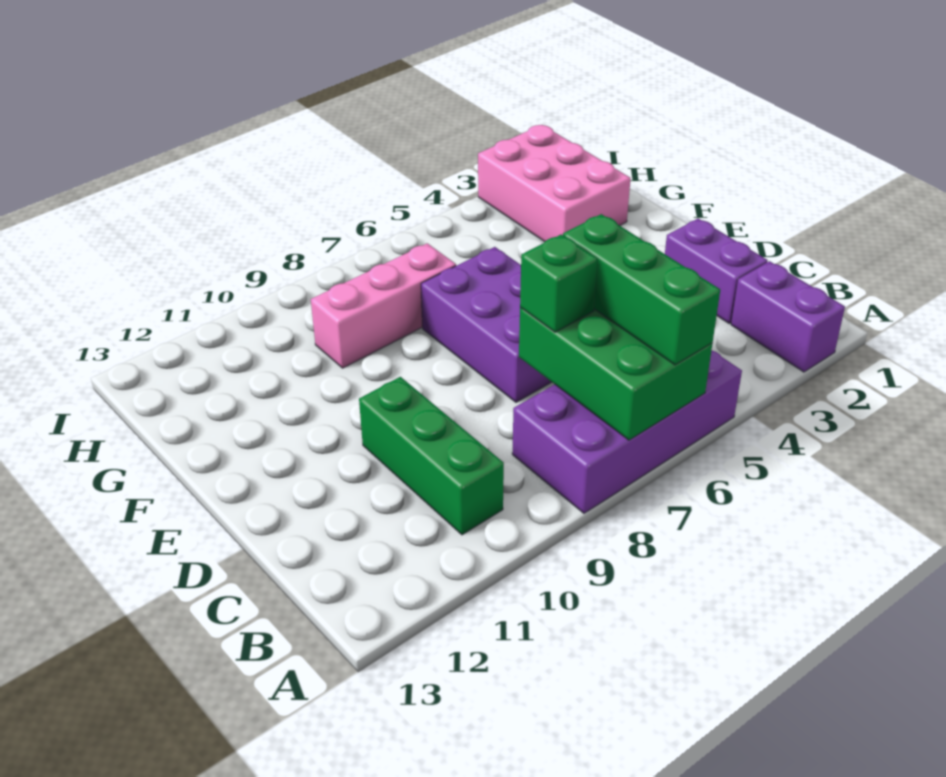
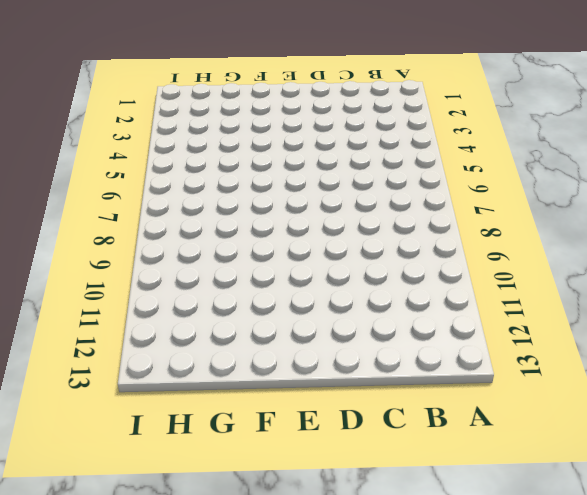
none -> purple brick A2:B2 level 1
none -> purple brick A5:B8 level 1

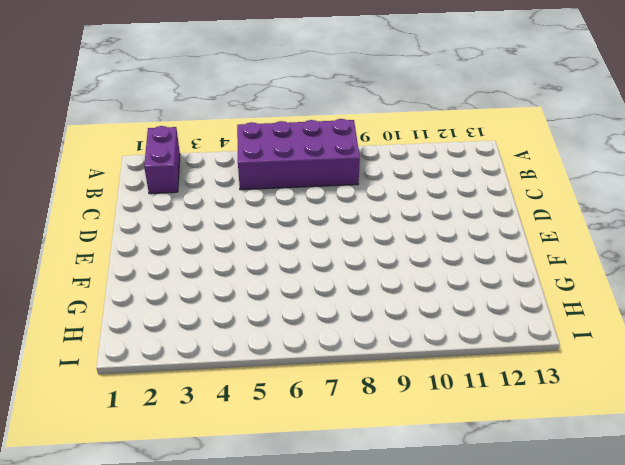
none -> green brick B10:D10 level 1
none -> purple brick C2:D2 level 1

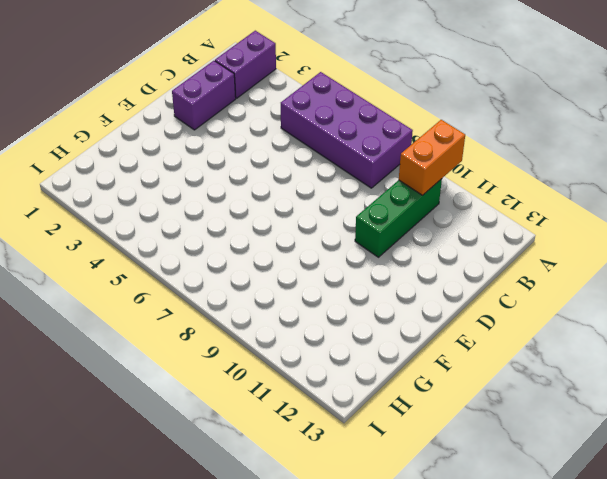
orange brick A10:B10 level 2 -> none
none -> purple brick D6:F7 level 1
none -> pink brick G2:I3 level 1

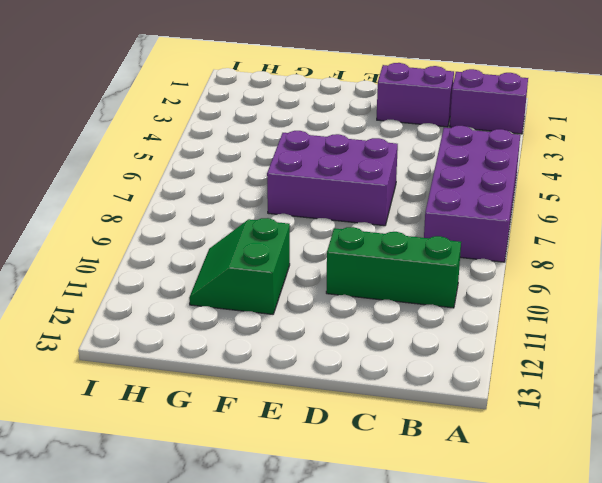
green slope F10:G11 level 1 top F -> none
none -> pink brick G2:I3 level 1
none -> pink brick G7:G9 level 1

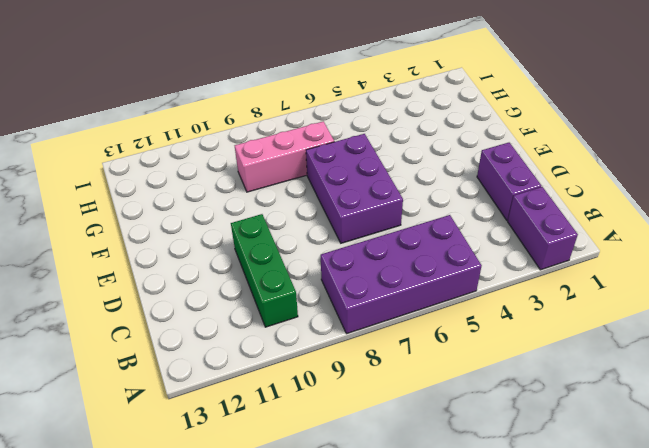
none -> pink brick G2:I3 level 1
none -> green brick A6:C7 level 2

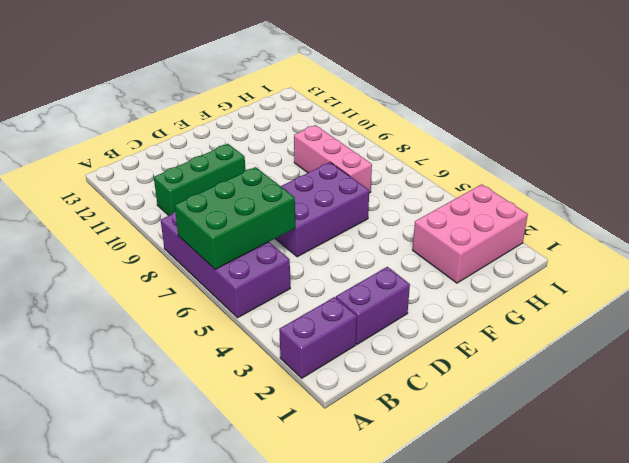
none -> green brick A6:C6 level 3
none -> green brick C7 level 3

